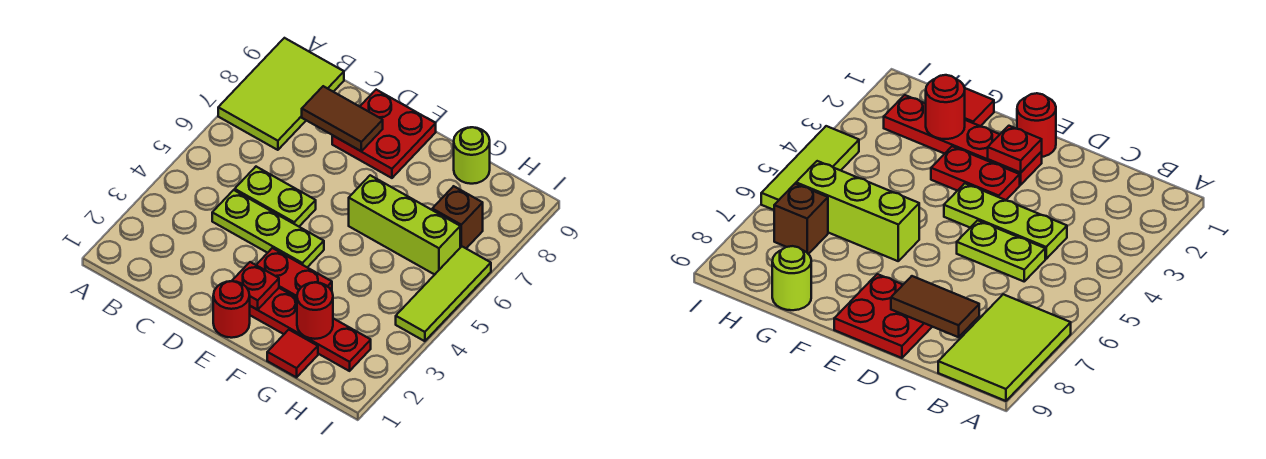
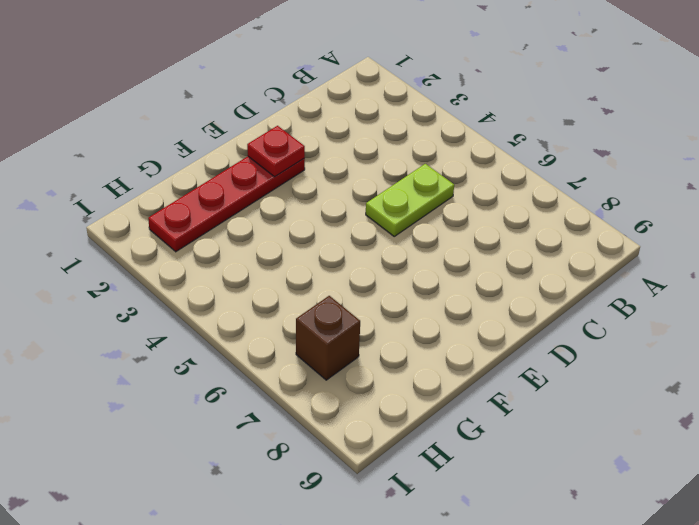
none -> lime tile A7:B9 level 1
none -> lime plate C4:E4 level 1
none -> red plate D8:E9 level 1

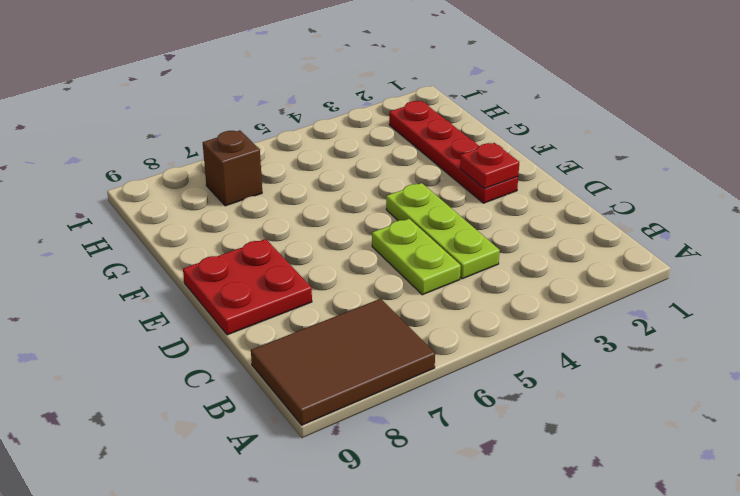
brown tile A7:B9 level 1 -> lime tile A7:B9 level 1
none -> red round brick E1 level 1
none -> red plate E3:F3 level 1
none -> lime brick F6:H6 level 1

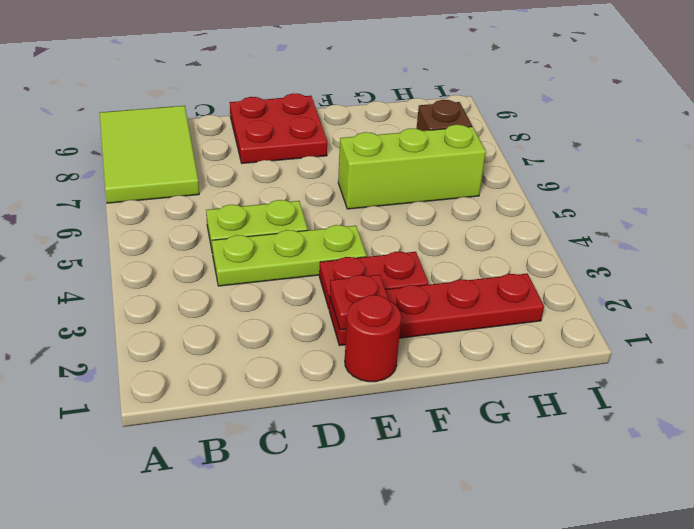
none -> red tile G1 level 1
none -> lime round brick G9 level 1
none -> lime tile I4:I6 level 1

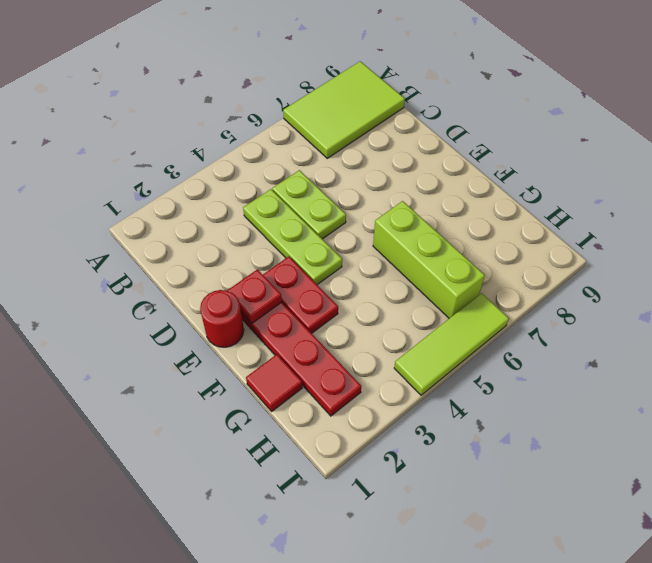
none -> red plate D8:E9 level 1
none -> lime round brick G9 level 1
none -> brown brick H7 level 1

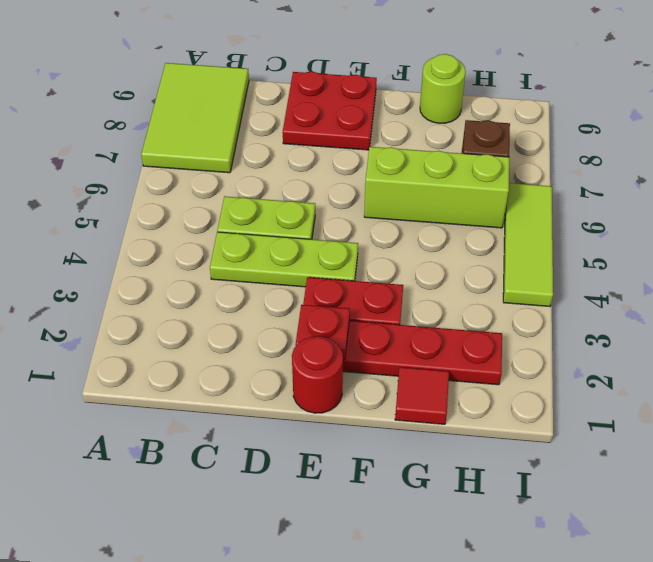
none -> brown tile C8:D8 level 2
none -> red round brick G2 level 2

